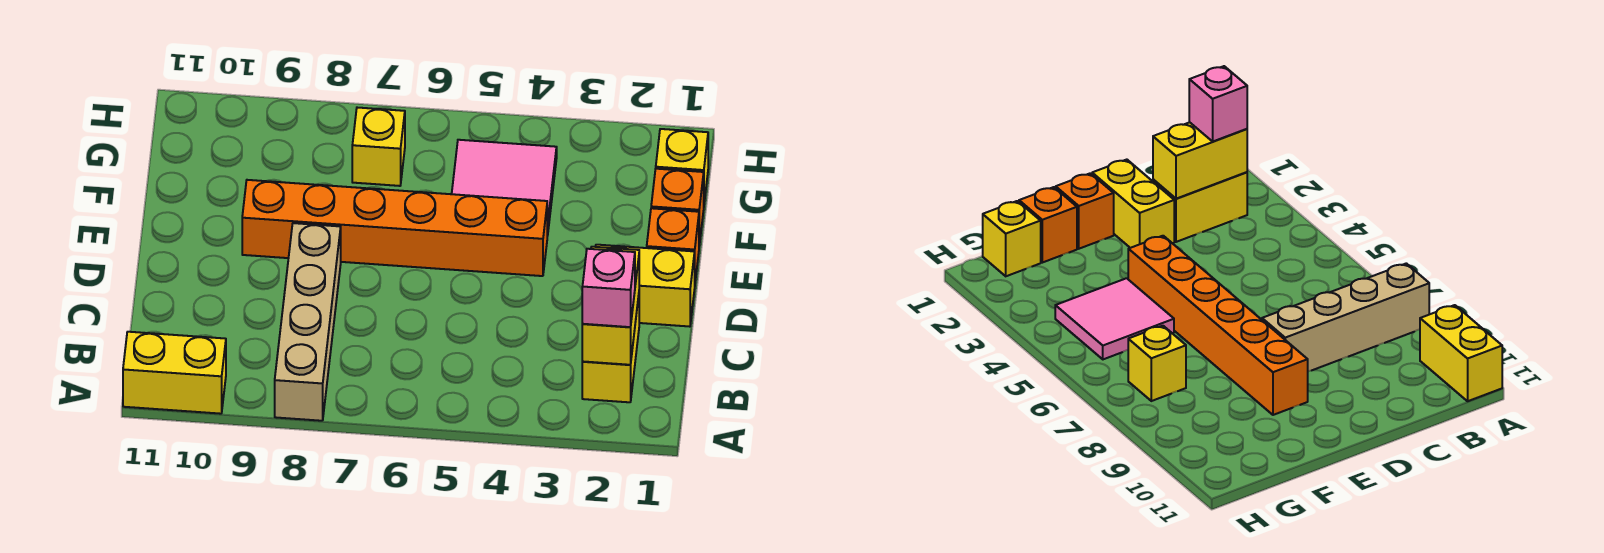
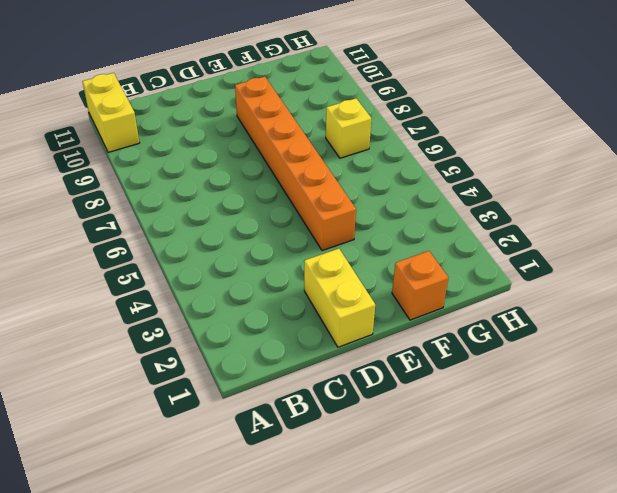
none -> tan brick A8:D8 level 1
none -> yellow brick B2:C2 level 1
none -> orange brick E1 level 1

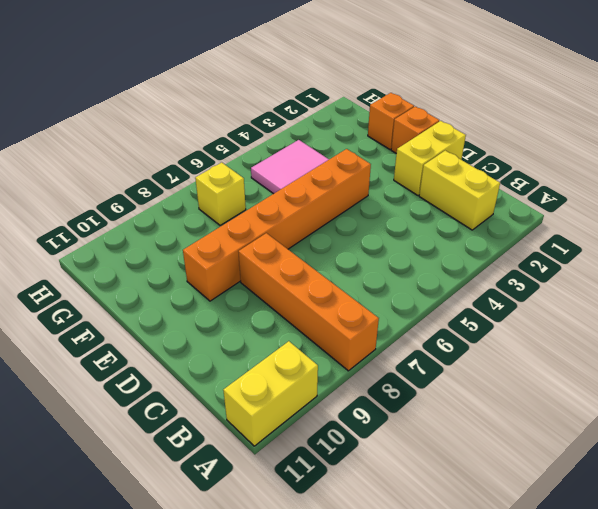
orange brick A8:D8 level 1 -> tan brick A8:D8 level 1
none -> yellow brick G1 level 1
none -> yellow brick B2:C2 level 2
none -> pink brick B2 level 3

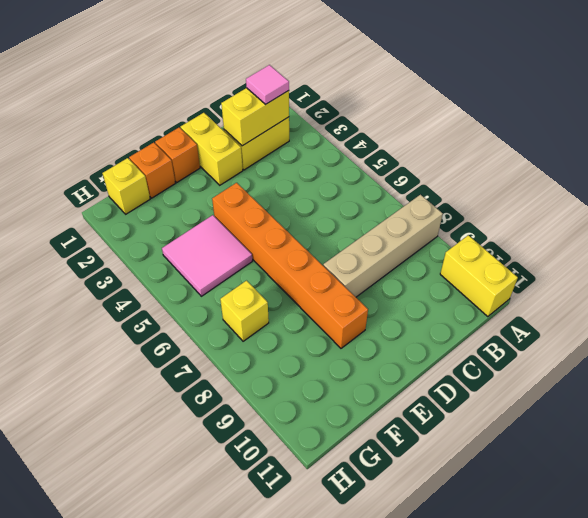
pink tile B2 level 3 -> pink brick B2 level 3

